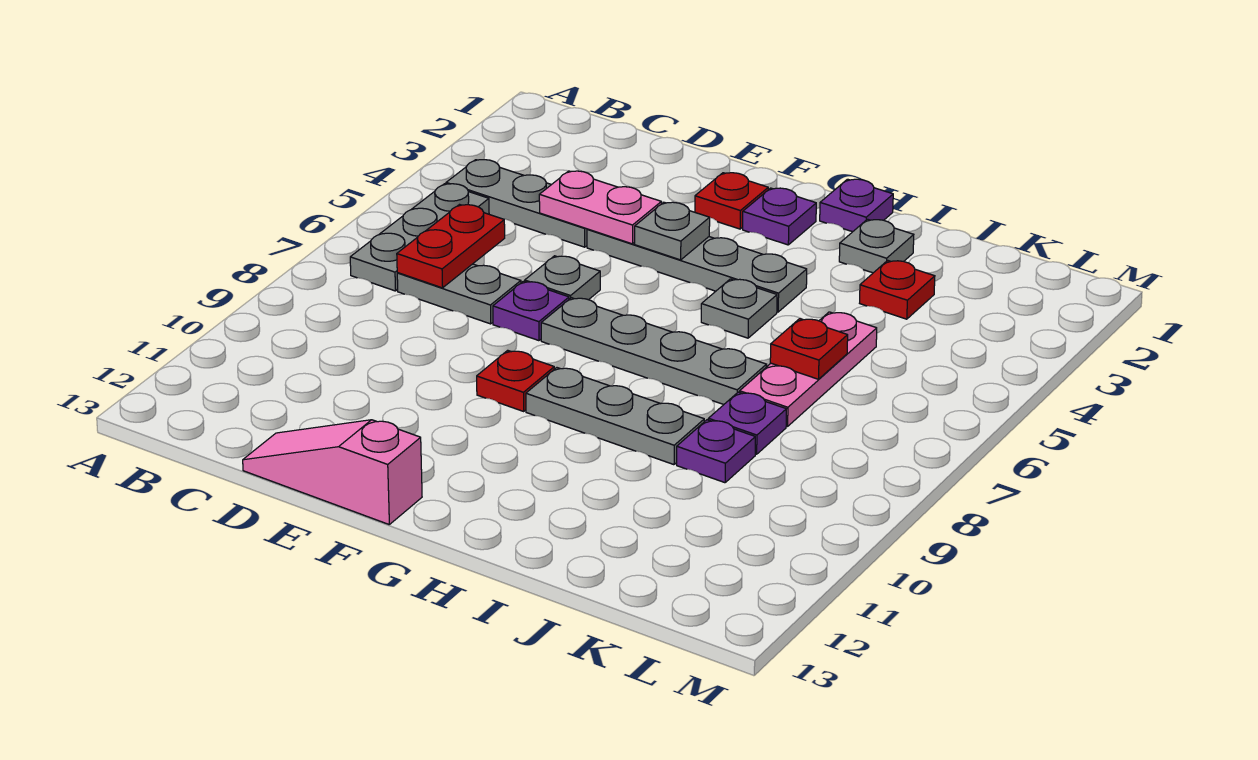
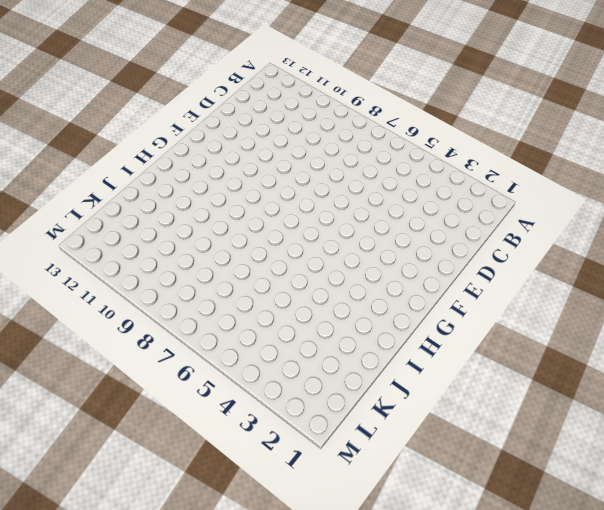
none -> grey plate B4:D4 level 1
none -> grey plate B5:B7 level 1
none -> grey plate C7:D7 level 1

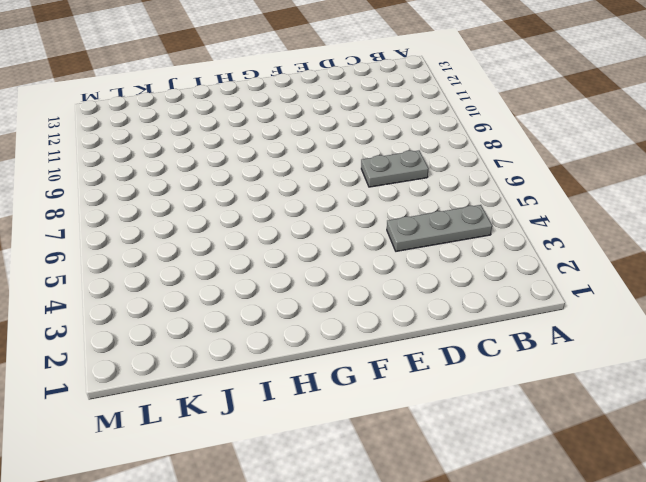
none -> grey plate B5:B7 level 1
none -> pink slope D13:F13 level 1 top F
none -> grey plate E4:H4 level 1

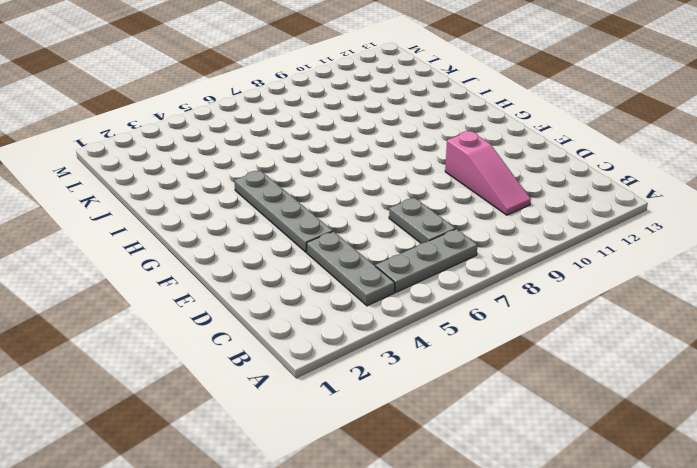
pink slope C10:E10 level 1 top E -> pink slope D13:F13 level 1 top F
none -> grey plate E6 level 1
none -> purple plate E7 level 1
none -> red plate F2 level 1

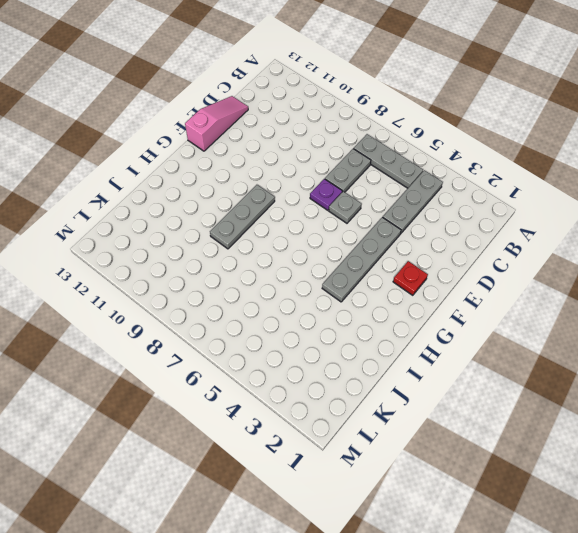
none -> grey plate F7:I7 level 1
none -> red plate F9 level 1
none -> purple plate G2 level 1

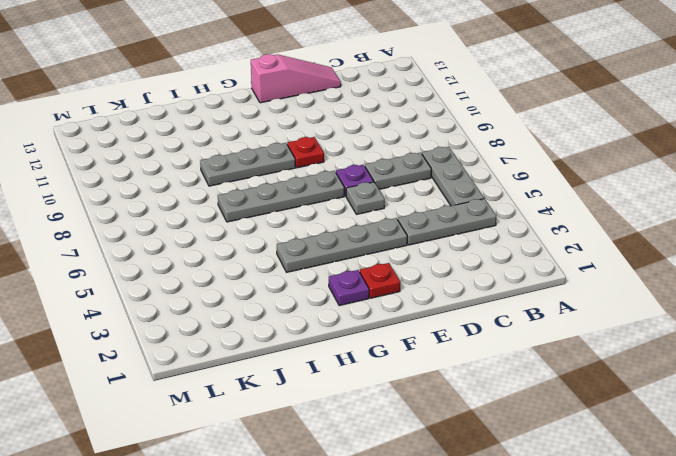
none -> purple plate H1 level 1
none -> grey plate H5 level 1
none -> grey plate I2 level 1

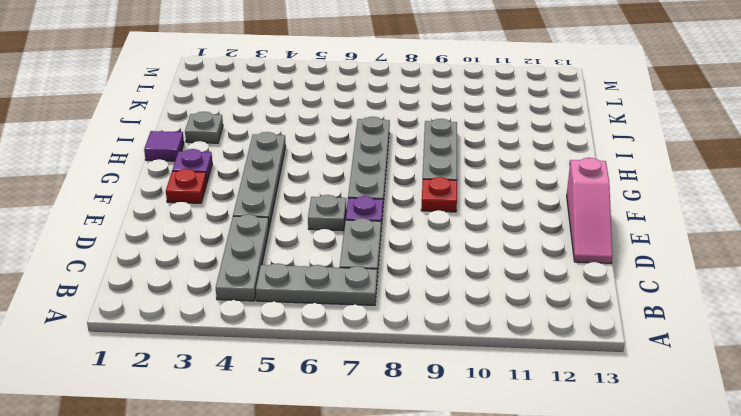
purple tile H1 level 1 -> purple plate H1 level 1
none -> grey plate H5 level 1
none -> red plate J3 level 1
none -> pink plate J5:J7 level 1

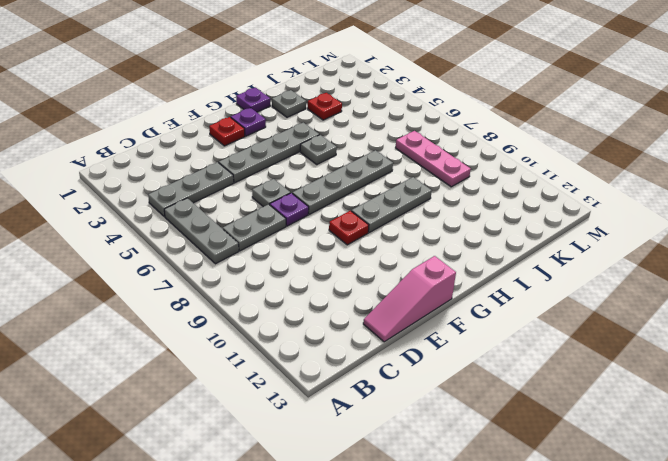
pink plate K7:K9 level 1 -> pink plate J5:J7 level 1
none -> purple plate J8 level 1
none -> purple plate J9 level 1
none -> red plate C6:C7 level 2

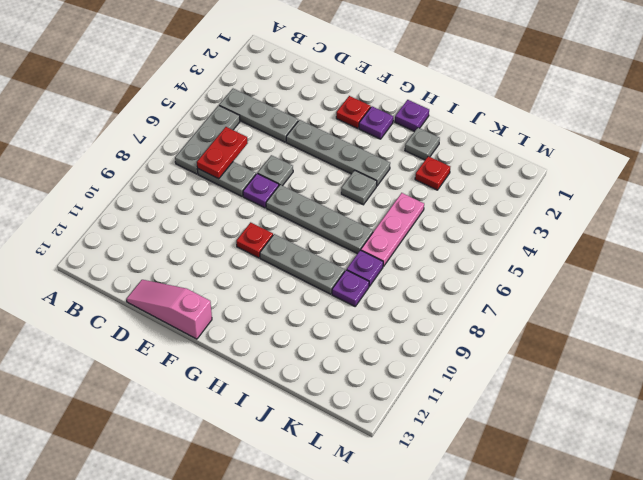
none -> pink plate D4:E4 level 2
none -> grey plate F4 level 2
none -> red plate J6 level 2

